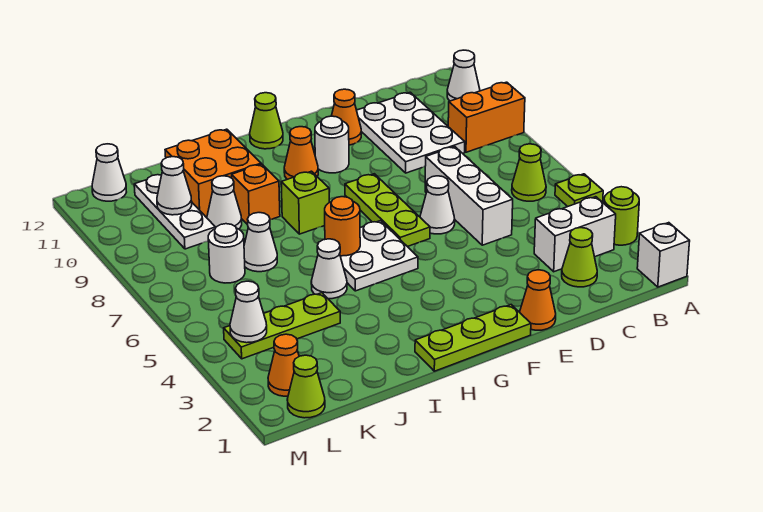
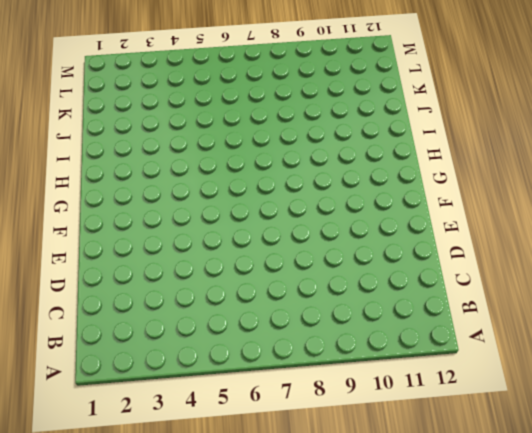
none -> white brick A1 level 1
none -> lime round brick A3 level 1
none -> lime plate A5 level 1
none -> orange brick A9:B9 level 1

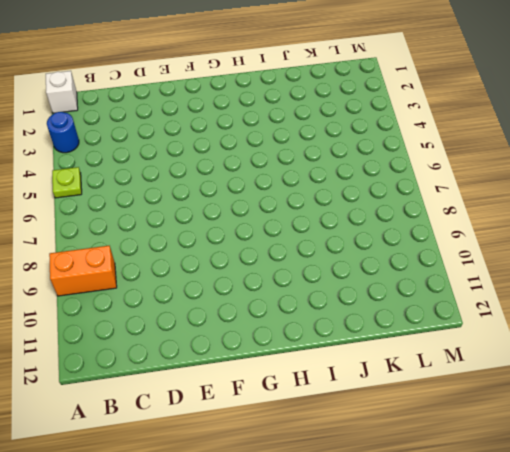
blue round brick A3 level 1 -> lime round brick A3 level 1
none -> white cone A11 level 1
none -> white brick B3:C3 level 1
none -> lime cone B6 level 1
none -> lime cone C2 level 1

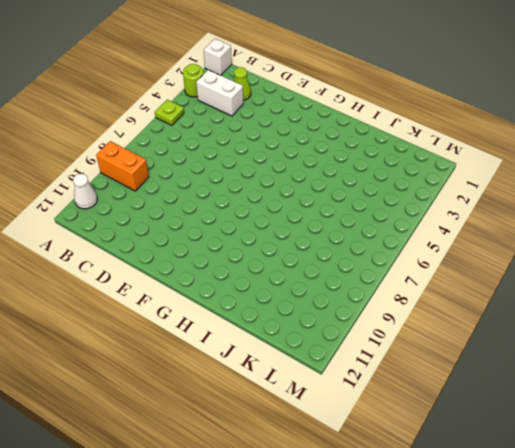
none -> lime cone B6 level 1
none -> white plate C9:D11 level 1
none -> white brick D5:D7 level 1
none -> orange cone E1 level 1

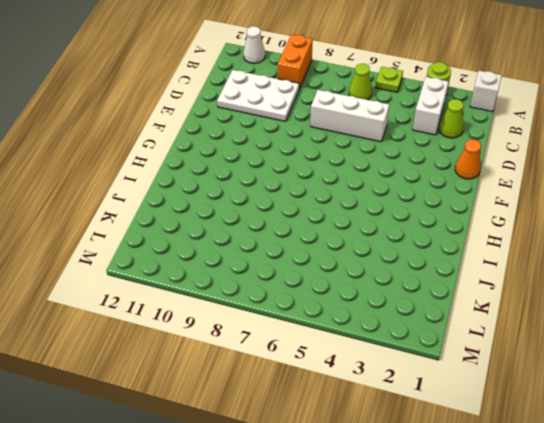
none -> white cone E6 level 1
none -> orange cone E11 level 1
none -> lime plate F1:H1 level 1
none -> lime plate F6:F8 level 1

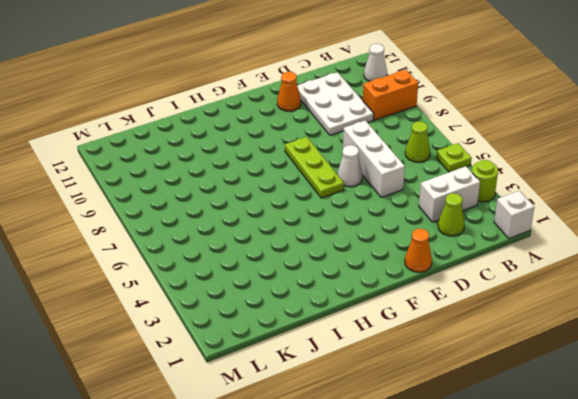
none -> lime plate F1:H1 level 1
none -> white round brick F10 level 1
none -> white plate G5:H6 level 1
none -> orange cone G10 level 1

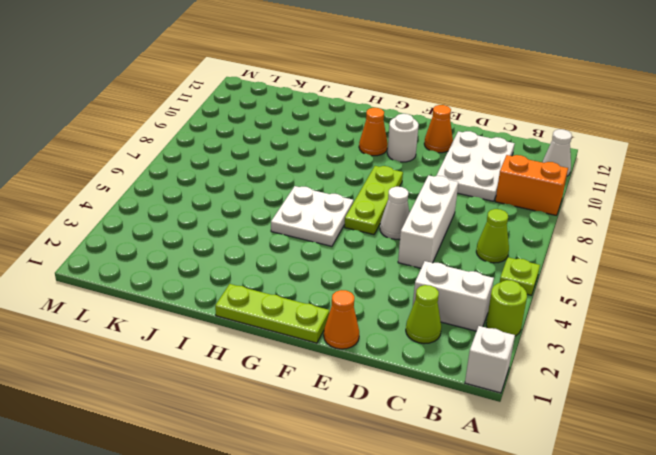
none -> lime cone G12 level 1
none -> lime brick H8 level 1
none -> white cone I5 level 1
none -> orange brick I9 level 1

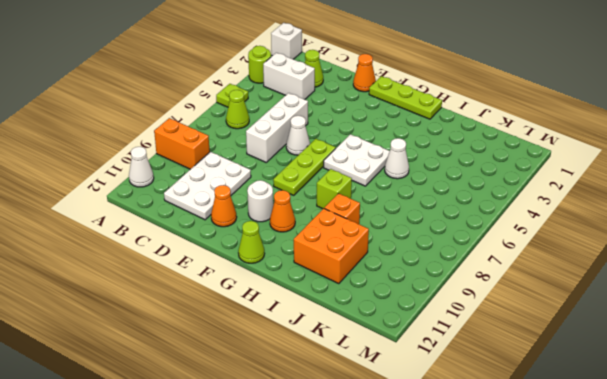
none -> lime plate J4:L4 level 1
none -> white cone J7 level 1
none -> white cone J9 level 1
none -> white round brick K7 level 1

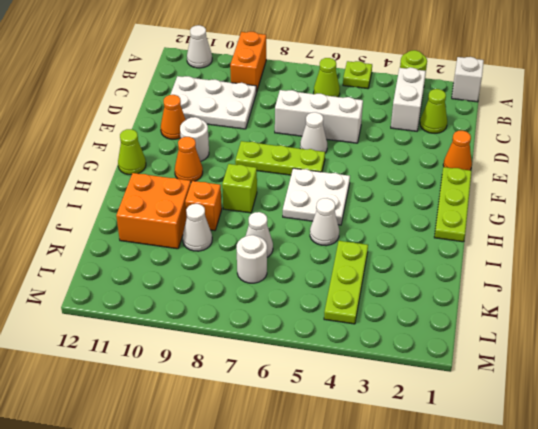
none -> white plate K9:K11 level 1
none -> lime cone L1 level 1
none -> orange cone L2 level 1
none -> white cone L12 level 1

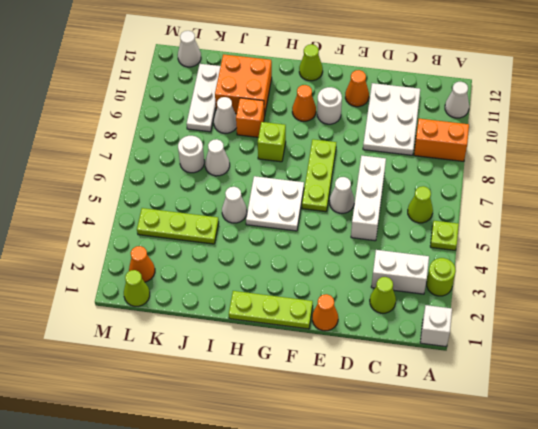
none -> orange round brick H6 level 2
none -> white cone K10 level 2
none -> white cone L4 level 2

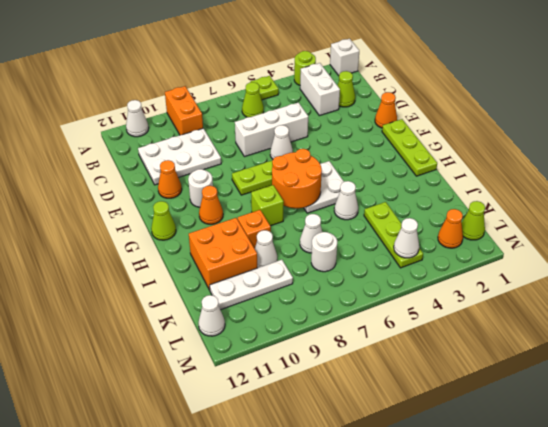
orange round brick G6:H7 level 2 -> orange round brick H6 level 2
none -> white cone K10 level 2

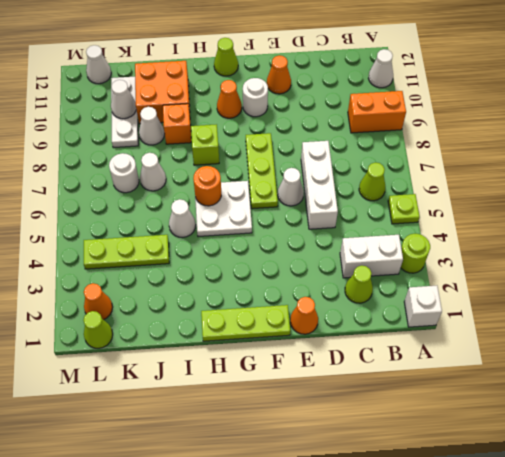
none -> white plate C9:D11 level 1
none -> white cone L4 level 2

